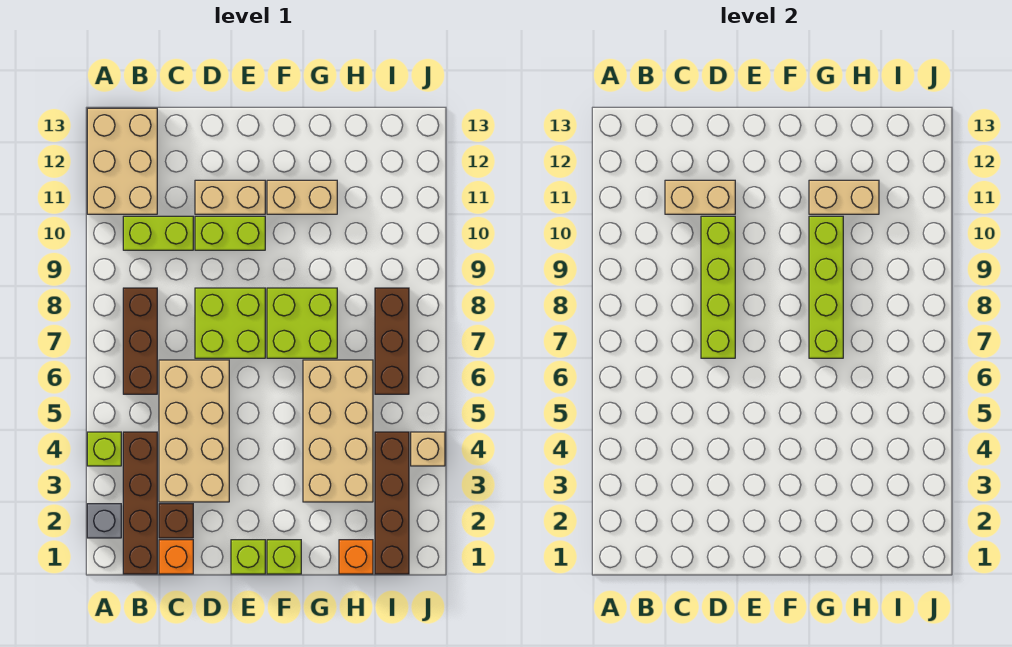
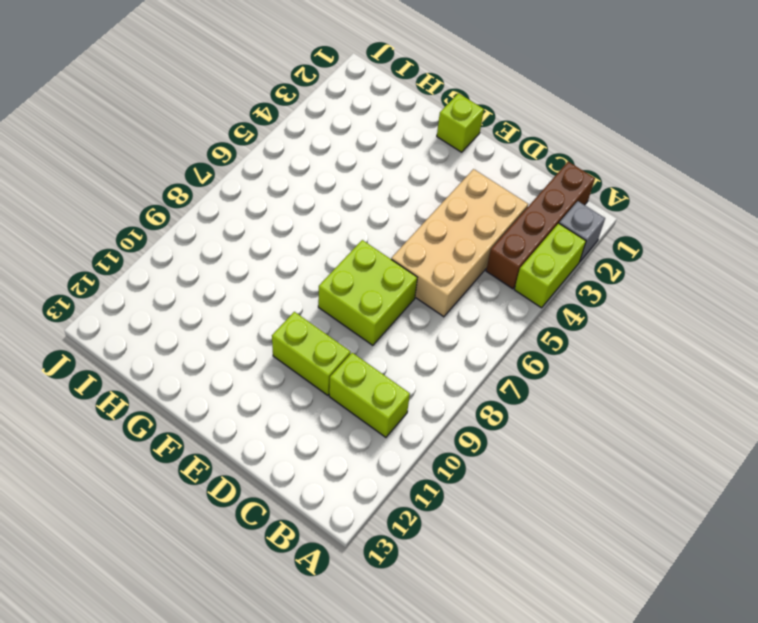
lime brick A3:A4 level 1 -> lime brick A4 level 1
none -> tan brick A11:B13 level 1
none -> brown brick B6:B8 level 1
none -> orange brick C1 level 1

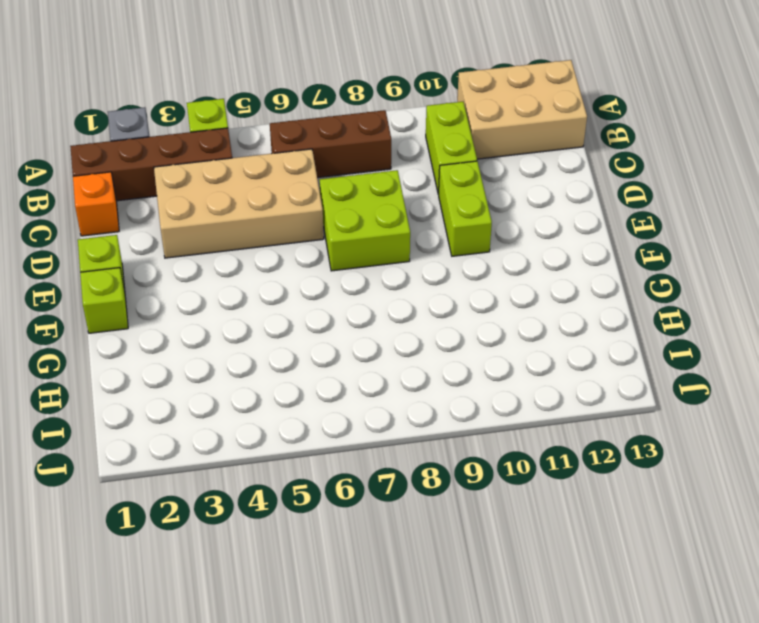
none -> brown brick C2 level 1
none -> tan brick D11:E11 level 1
none -> lime brick F7:G8 level 1

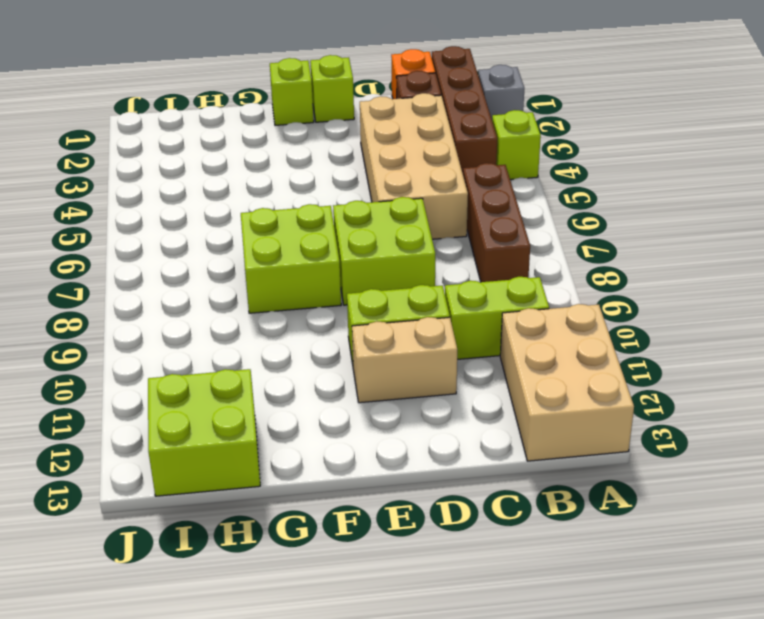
lime brick H12:I13 level 1 -> none
none -> tan brick F11:G11 level 1
none -> tan brick G3:H6 level 1
none -> orange brick H1 level 1

